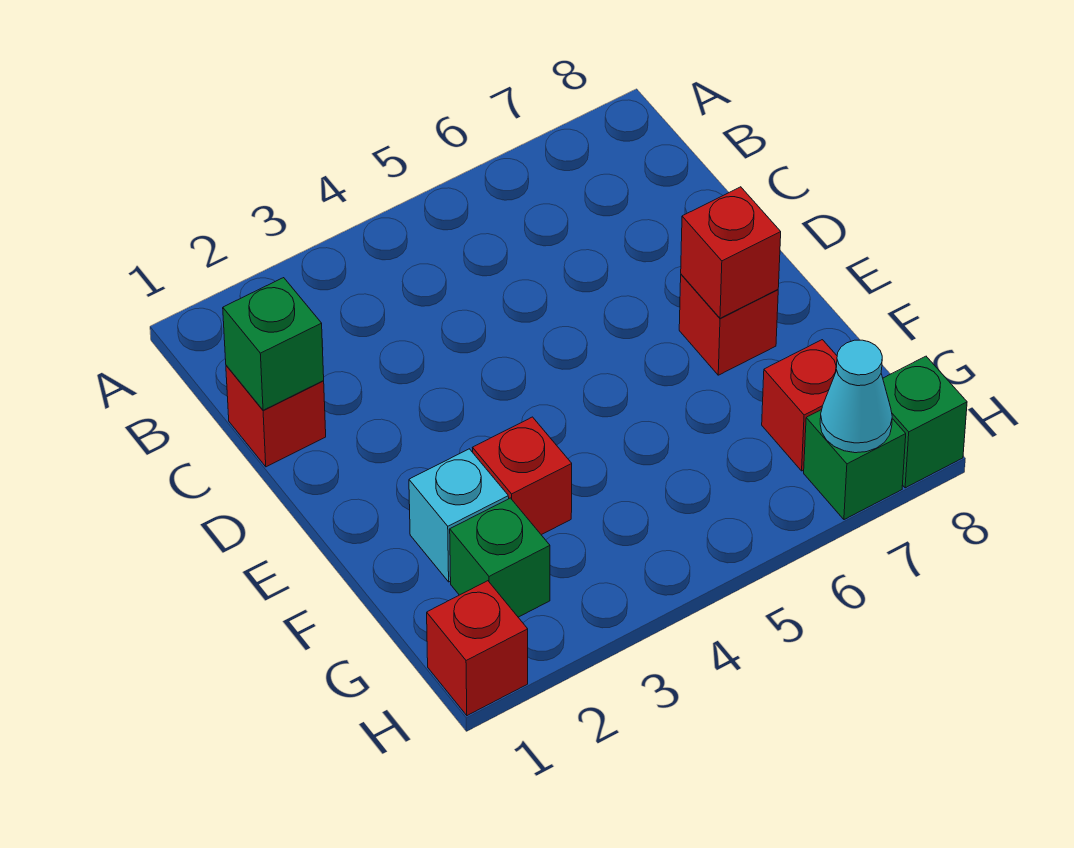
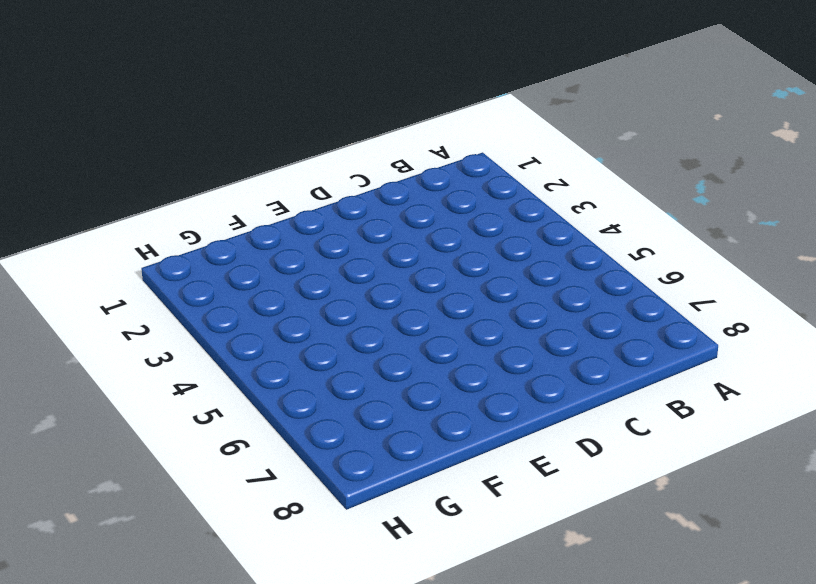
none -> red brick C1 level 1
none -> red brick E7 level 1
none -> cyan brick F2 level 1

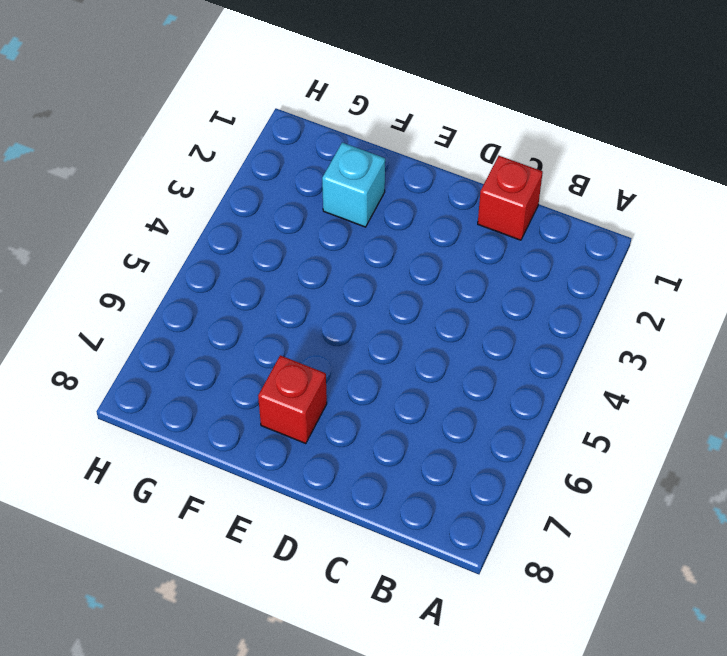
none -> red brick F3 level 1
none -> green brick G2 level 1
none -> red brick G7 level 1

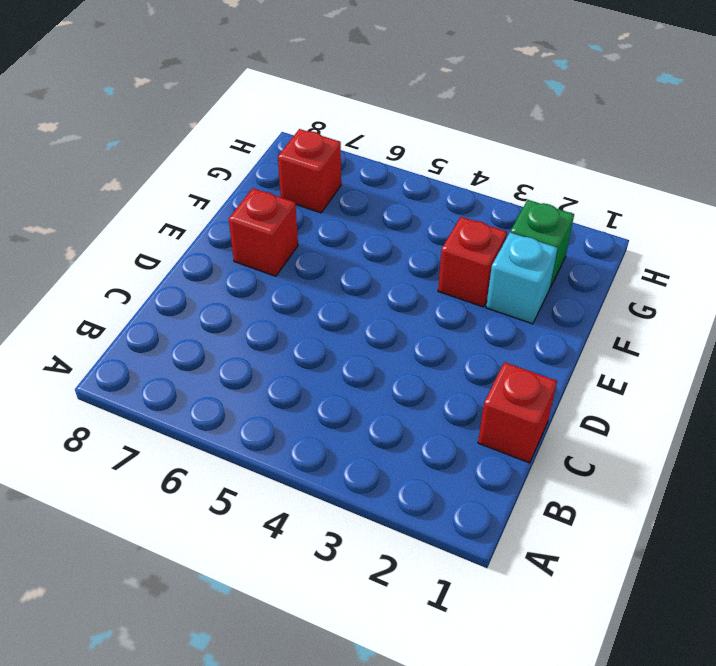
none -> red brick H1 level 1
none -> green brick H7 level 1
none -> green brick H8 level 1

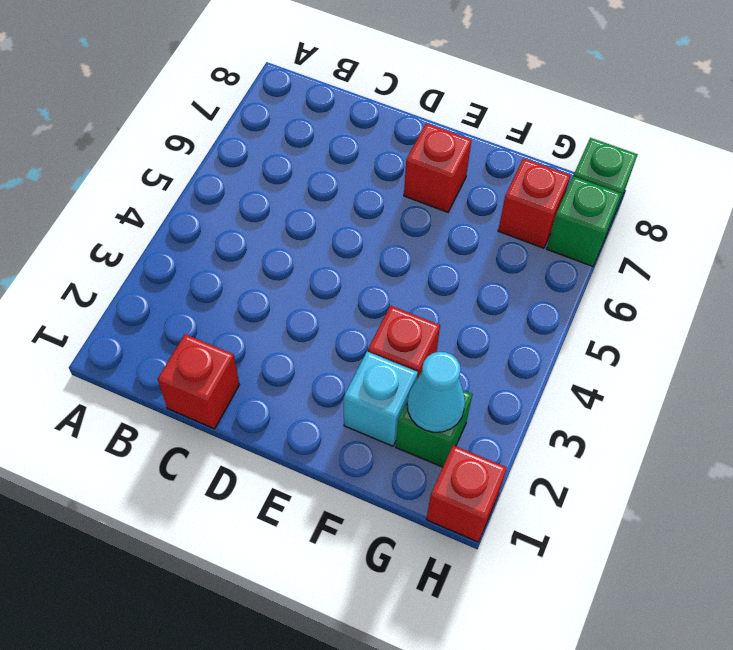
cyan cone G2 level 2 -> cyan cone H7 level 2
none -> green brick C1 level 2
none -> red brick E7 level 2

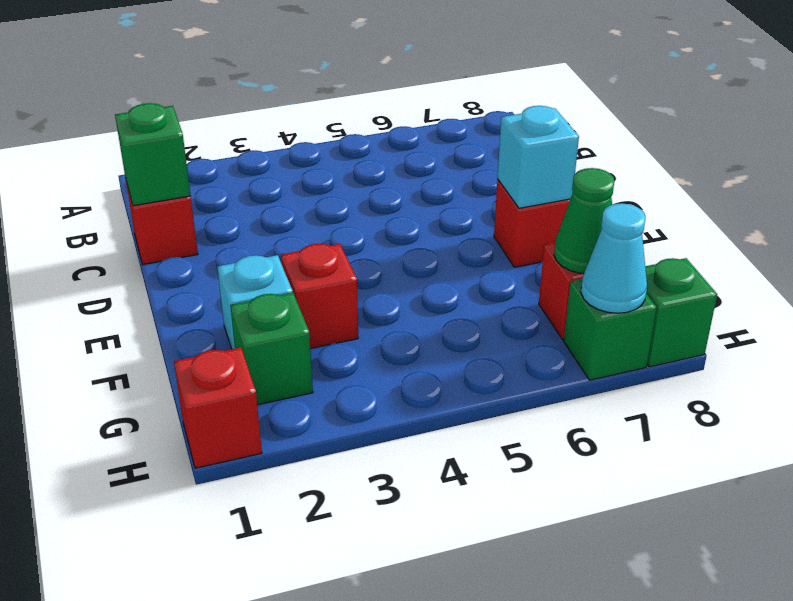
cyan brick E7 level 2 -> red brick E7 level 2
green cone G7 level 2 -> none

